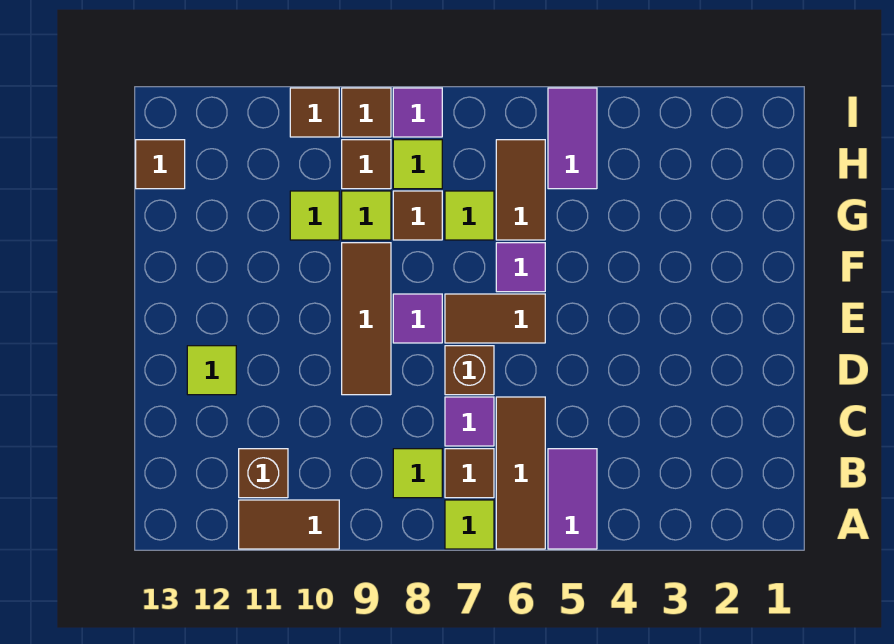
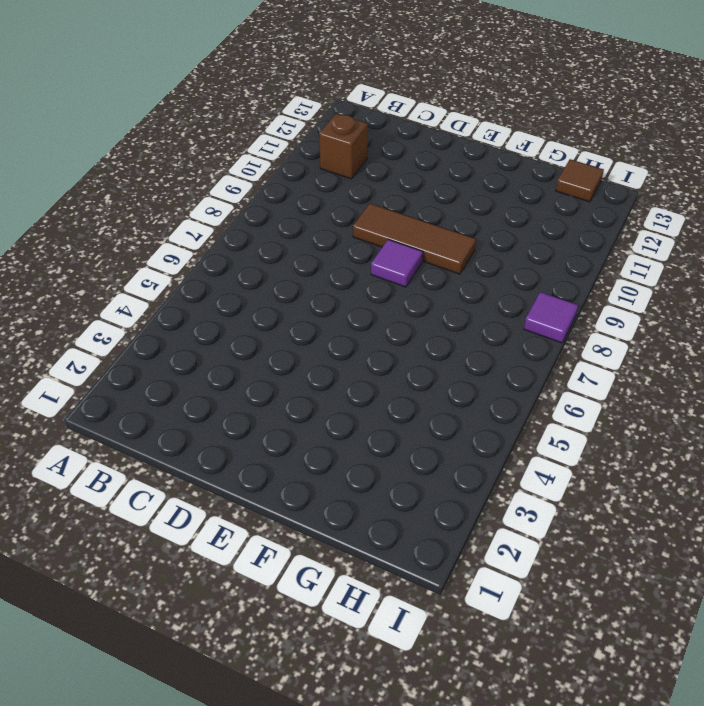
none -> purple tile A5:B5 level 1
none -> brown tile A6:C6 level 1
none -> lime tile A7 level 1

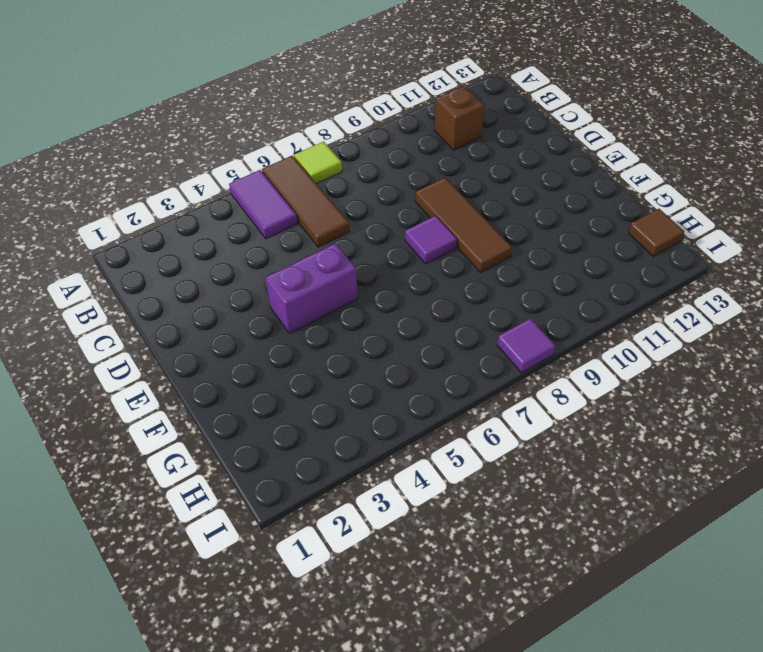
purple brick E4:E5 level 1 -> none
none -> brown tile A10:A11 level 1
none -> brown tile B7 level 1
none -> lime tile B8 level 1

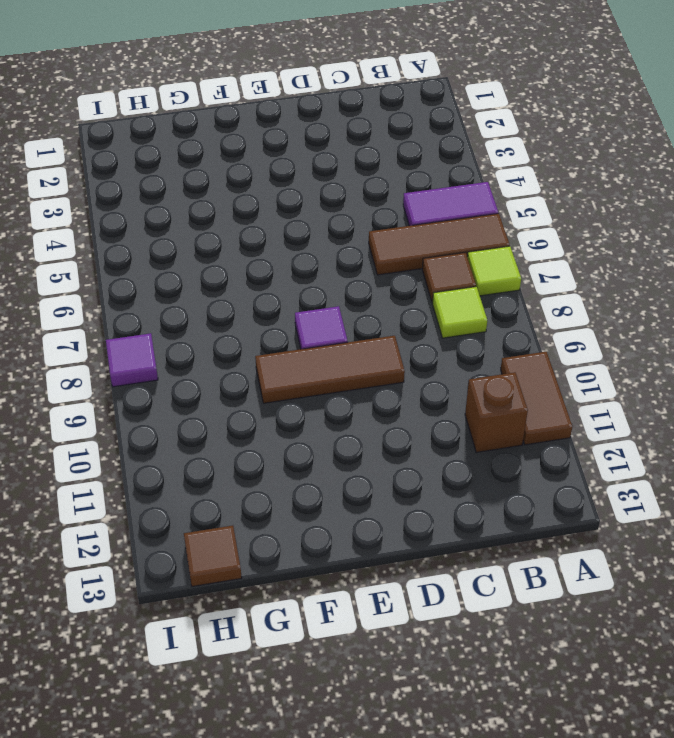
none -> purple tile C7 level 1
none -> brown brick D7 level 1
none -> lime tile D12 level 1

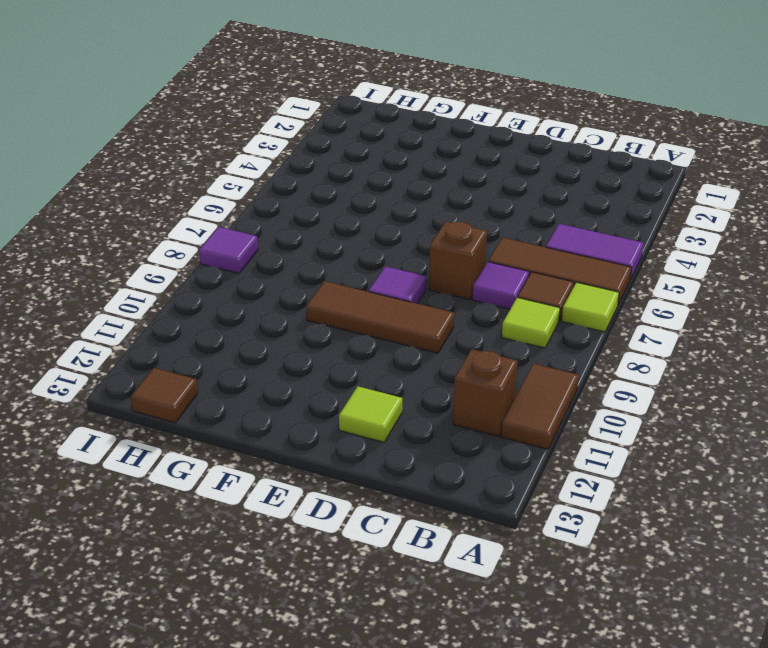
none -> brown tile E6:E7 level 1
none -> purple tile F6 level 1
none -> brown tile G6:H6 level 1

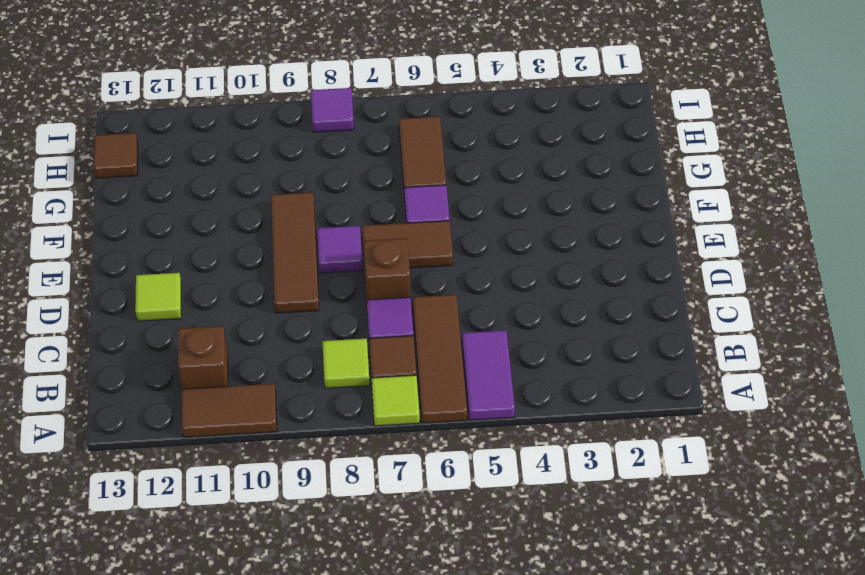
none -> lime tile G7 level 1
none -> brown tile G8 level 1
none -> lime tile G9 level 1

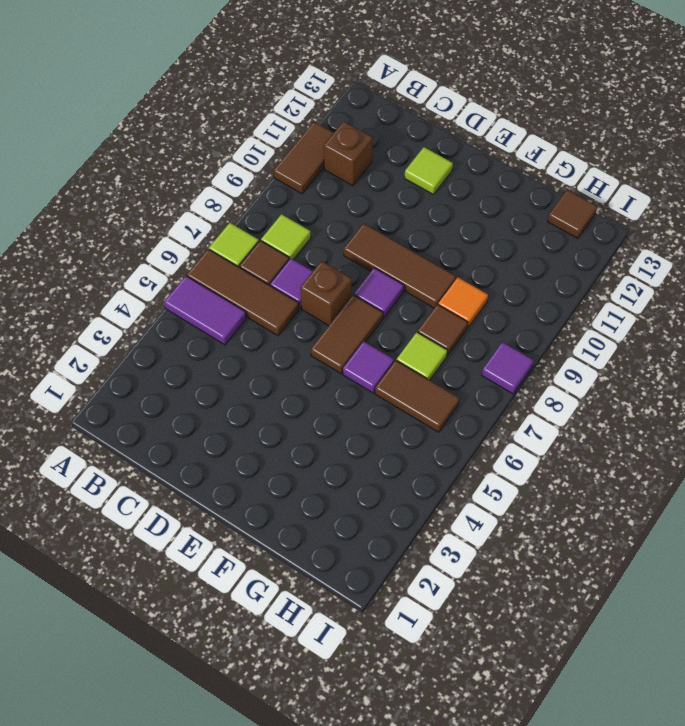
orange tile G9 level 1 -> lime tile G9 level 1
none -> lime tile G10 level 1
none -> purple tile H5:I5 level 1
none -> lime tile H8 level 1

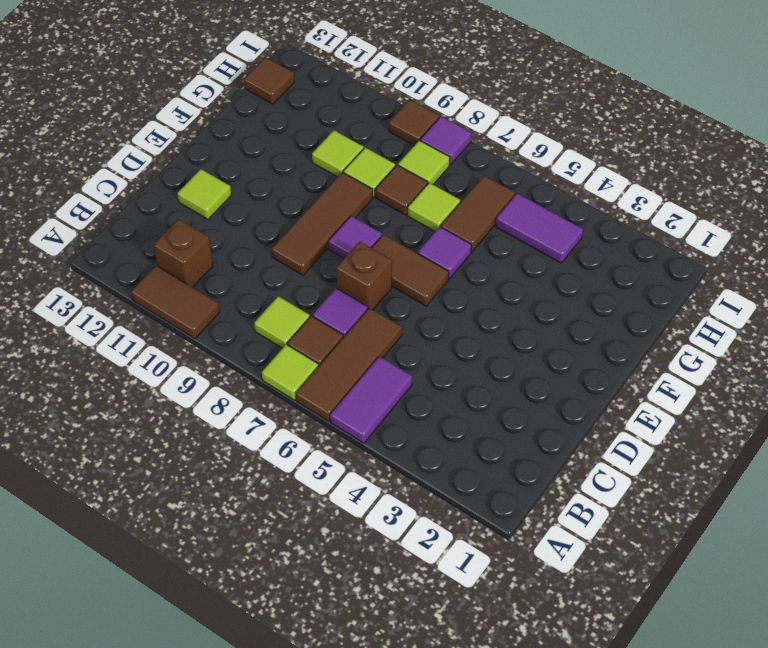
purple tile H4:H5 level 1 -> purple tile H5:I5 level 1
none -> brown tile H9 level 1
none -> brown tile I10 level 1

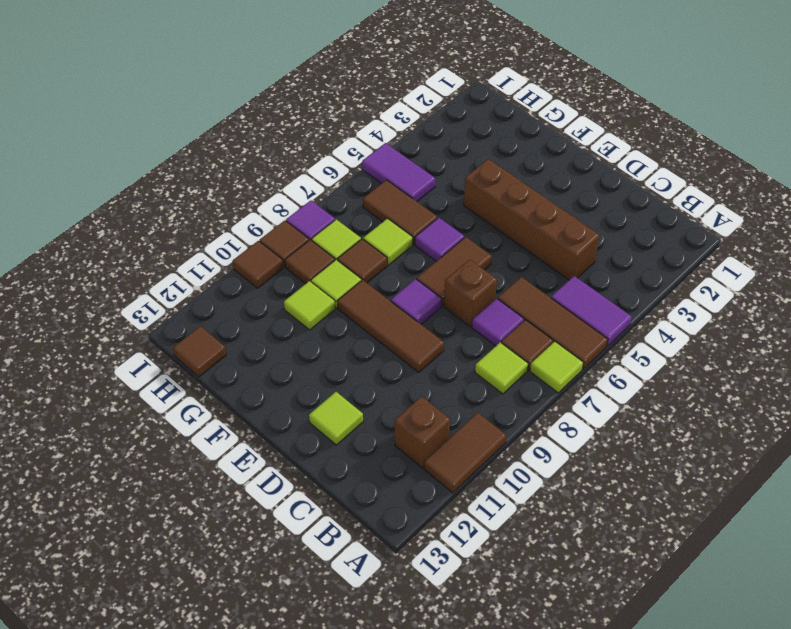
brown brick C4:F4 level 1 -> none

